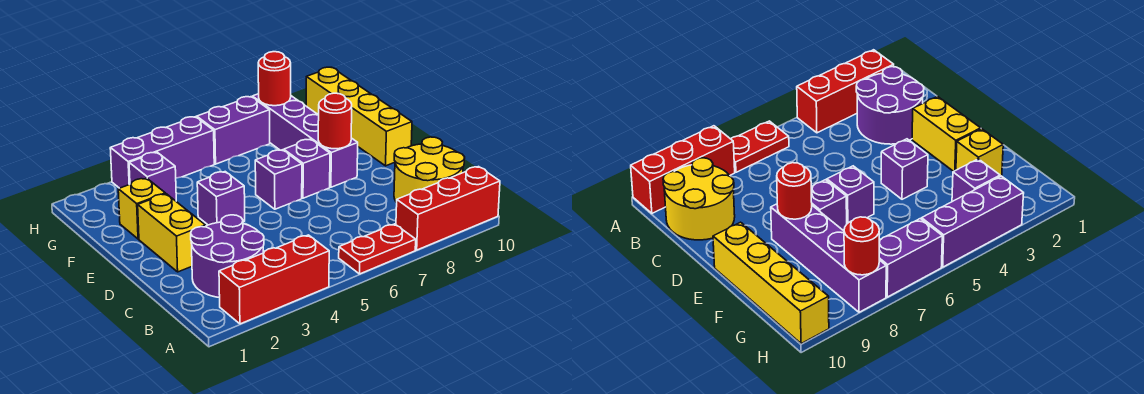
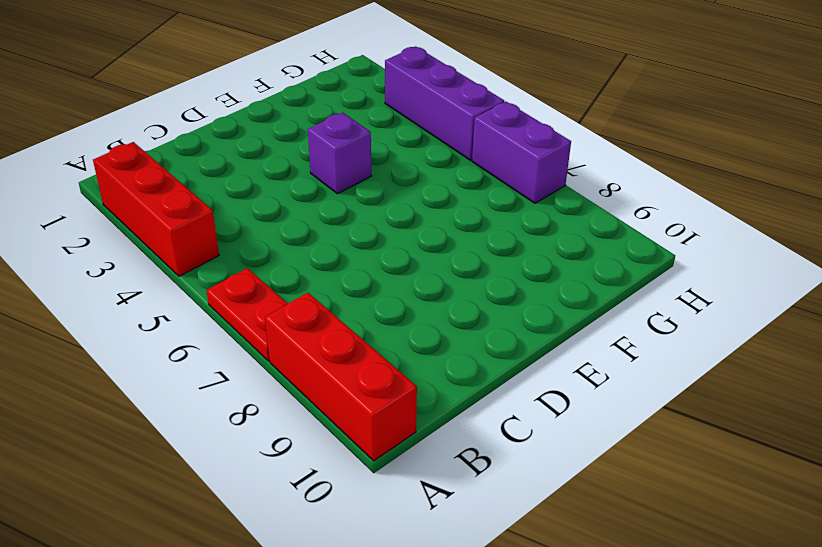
none -> purple round brick B2:C3 level 1
none -> yellow round brick B9:C10 level 1
none -> yellow brick D2:E2 level 1

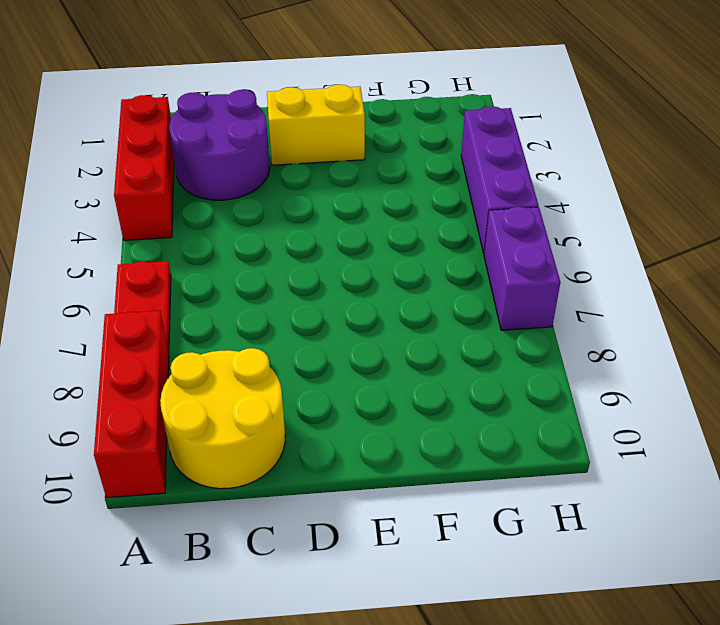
none -> purple brick E4 level 1
none -> purple brick E6 level 1
none -> purple brick E7 level 1

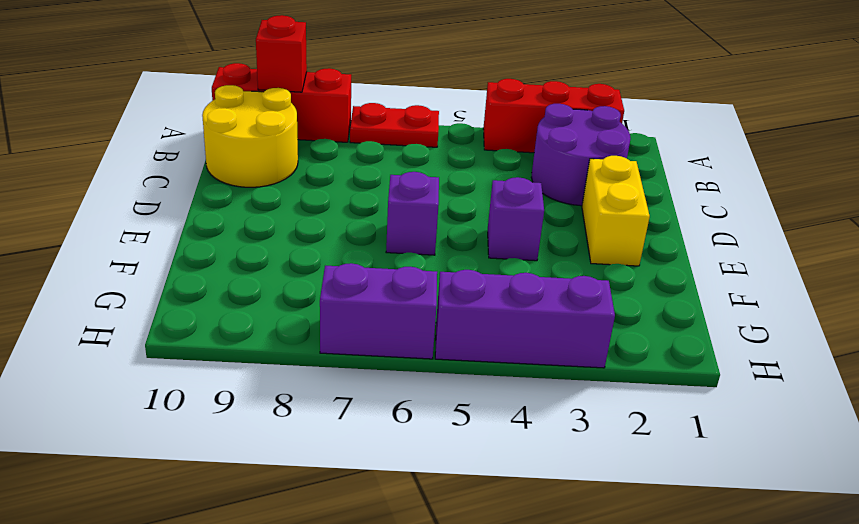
red brick A9 level 2 -> none
none -> purple brick E7 level 1
none -> purple brick E8:H8 level 1
none -> yellow brick E10:H10 level 1

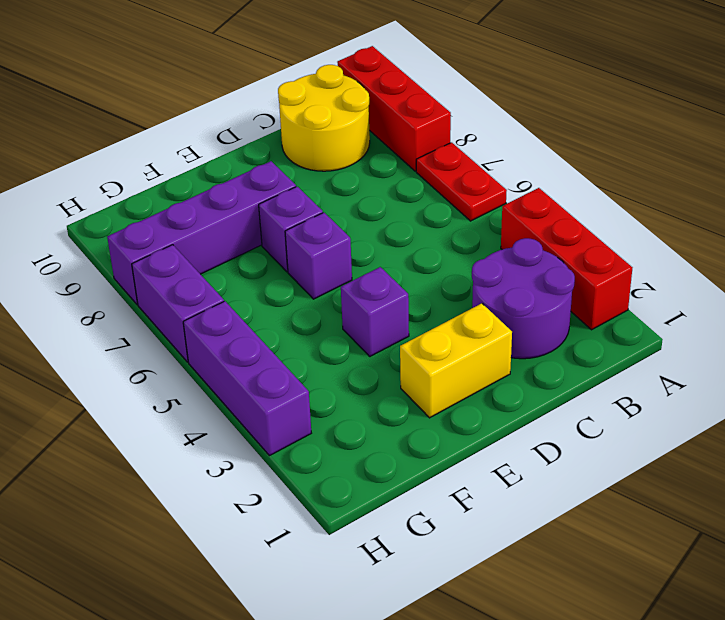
none -> yellow brick E10:H10 level 1
none -> yellow brick F2 level 1
none -> purple brick G3 level 1

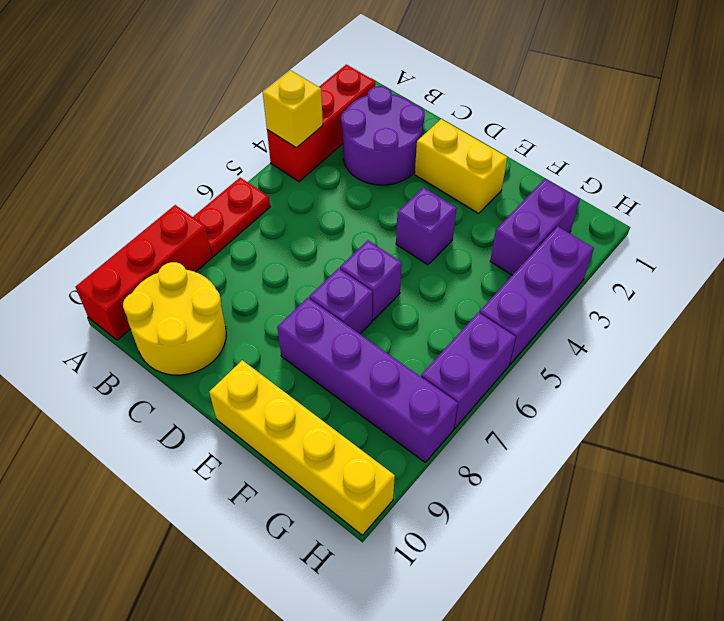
yellow brick A4 level 2 -> yellow brick F2 level 1
purple brick G2:G3 level 1 -> purple brick G3 level 1
none -> red round brick E8 level 2
none -> red round brick H8 level 2

